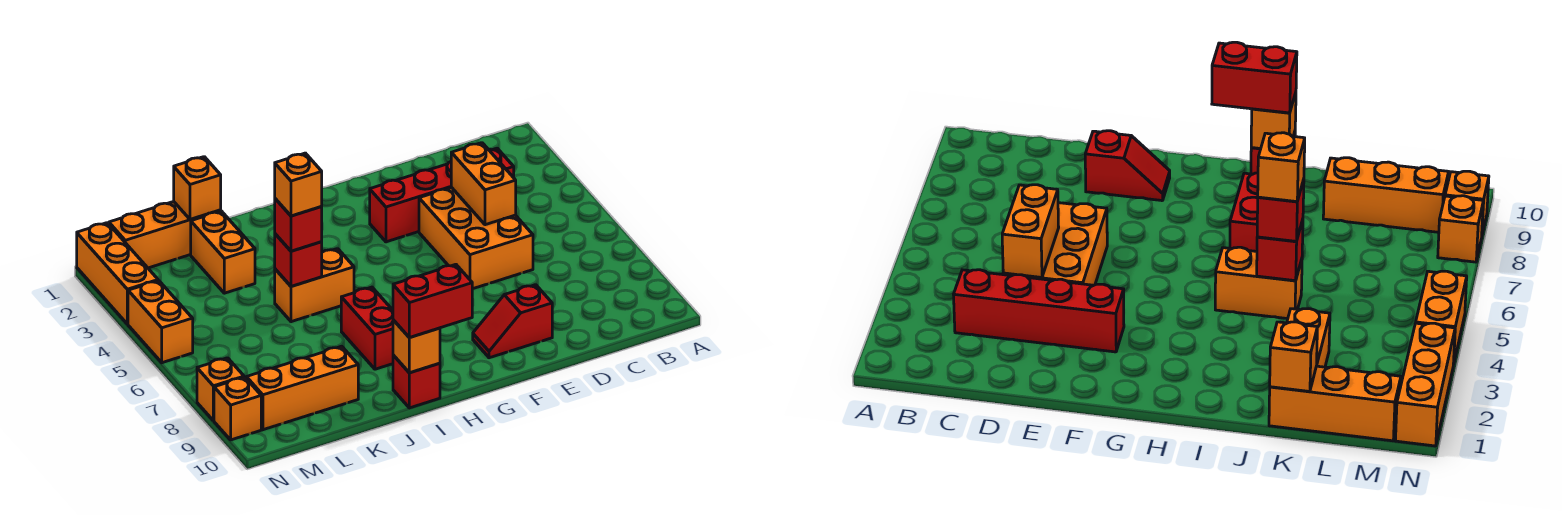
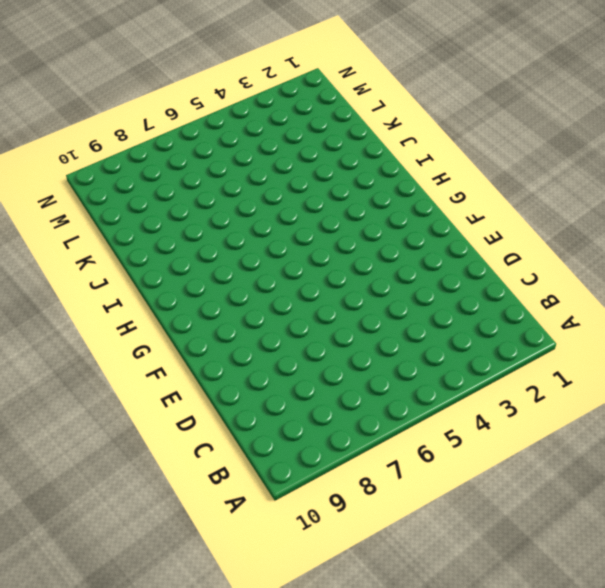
none -> red brick C3:F3 level 1
none -> orange brick D4:E6 level 1
none -> red slope E9:F9 level 1 top E

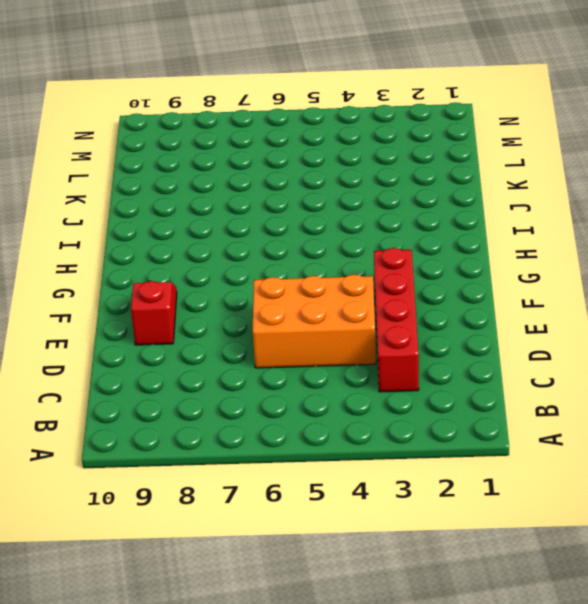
none -> orange brick I5:J5 level 1
none -> red brick I7:I8 level 1
none -> red brick I10 level 1

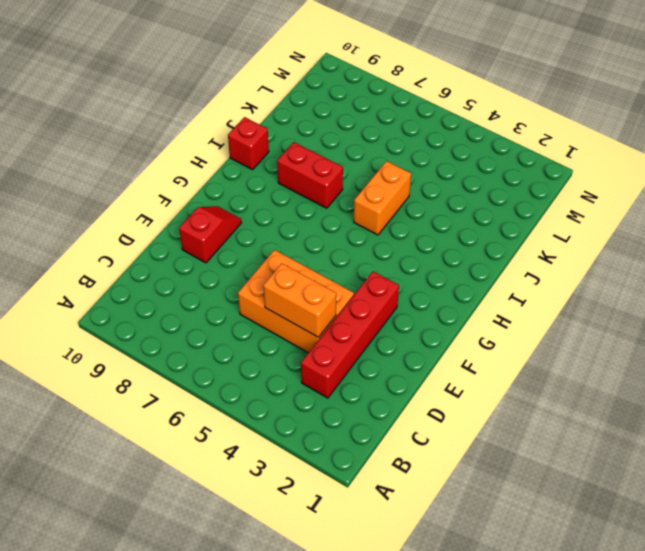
none -> orange brick K1:M1 level 1
none -> orange brick K2:K3 level 1
none -> orange brick K9:M9 level 1

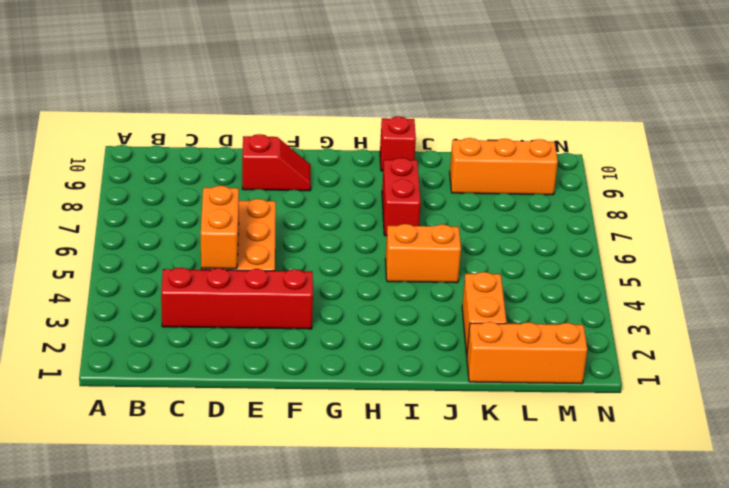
none -> orange brick N1:N3 level 1
none -> orange brick N4:N5 level 1
none -> orange brick N8 level 1

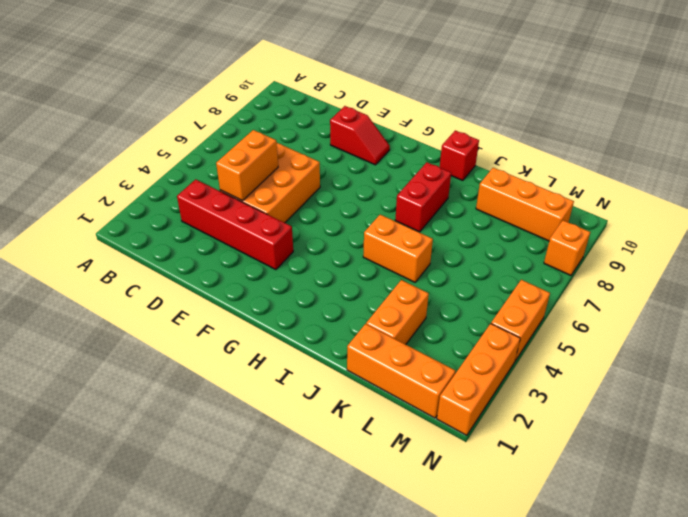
none -> orange brick N9 level 1
none -> orange brick I10 level 2
none -> red brick J5 level 2

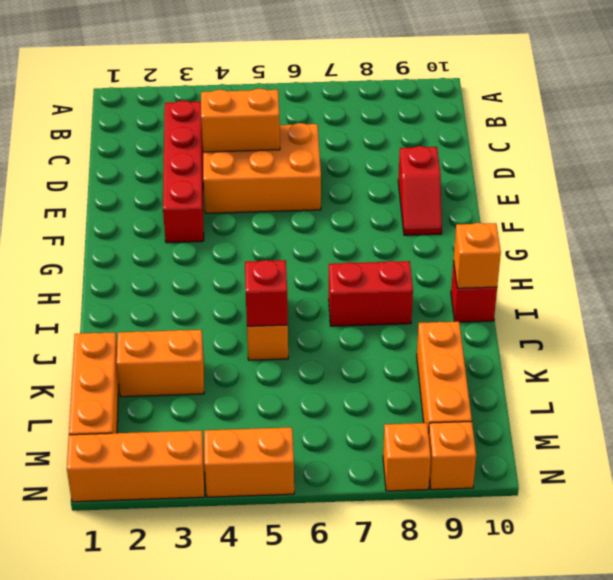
none -> orange brick K1 level 2
none -> red brick H10:I10 level 3
none -> red brick J5 level 3

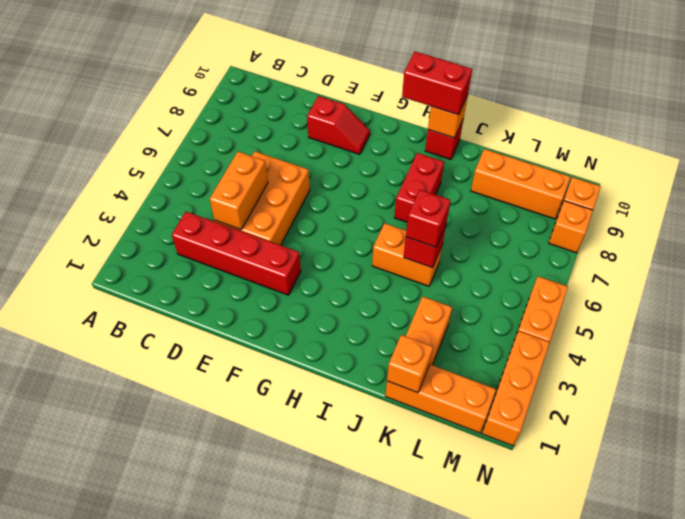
none -> orange brick J5 level 4

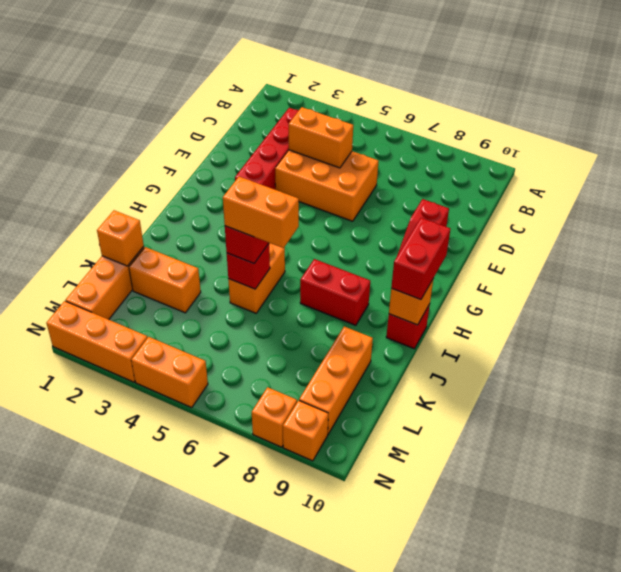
orange brick J5:J6 level 4 -> orange brick J5 level 4

